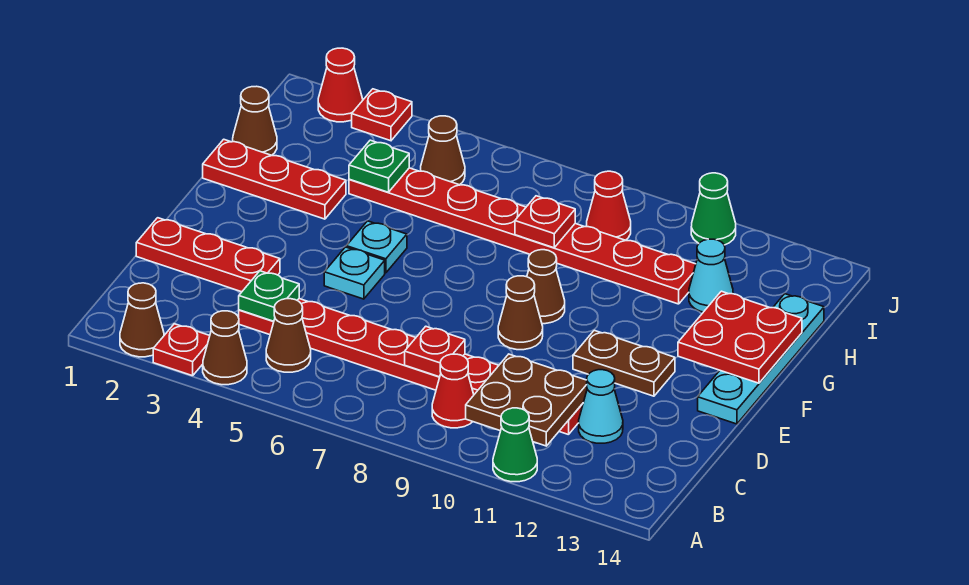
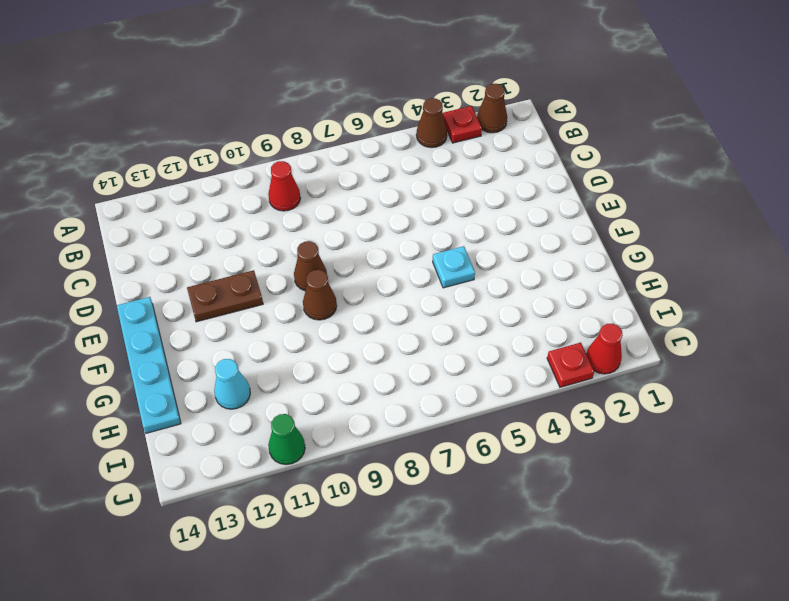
none -> green cone A11 level 1
none -> brown cone B5 level 1
none -> red plate C4:C11 level 1
none -> cyan cone C12 level 1

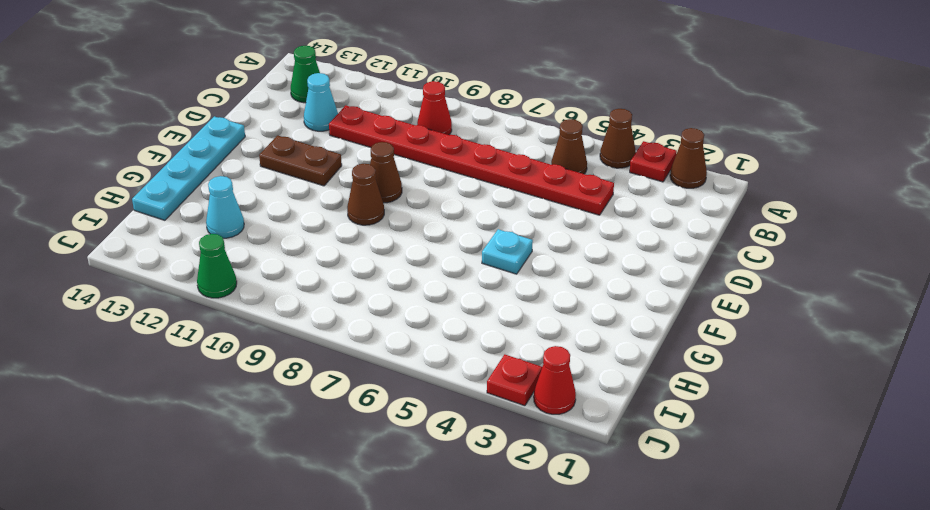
green cone B13 level 1 -> green cone A11 level 1
none -> red plate D1:D3 level 1
none -> cyan plate E5 level 1
none -> red plate G1:G3 level 1
none -> brown cone H1 level 1

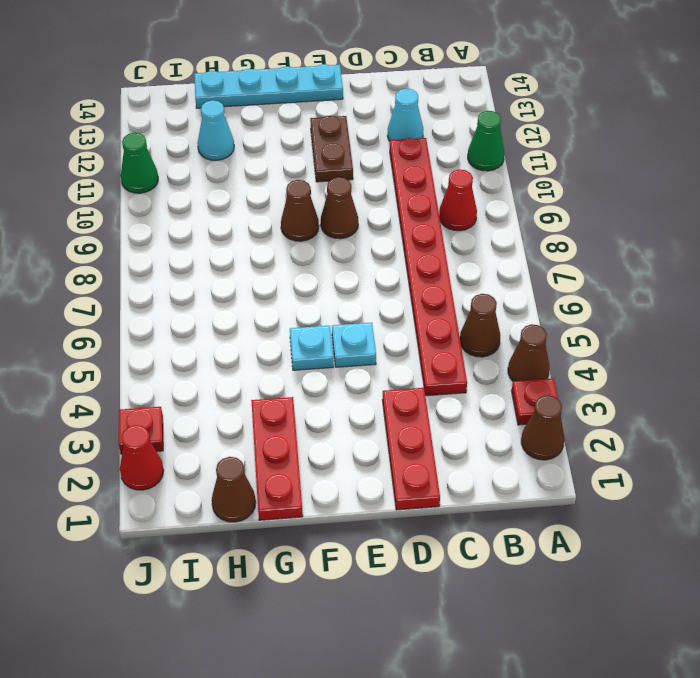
none -> red plate H4:H11 level 1
none -> brown cone I5 level 1
none -> red cone I9 level 1
none -> brown plate B10:C11 level 2

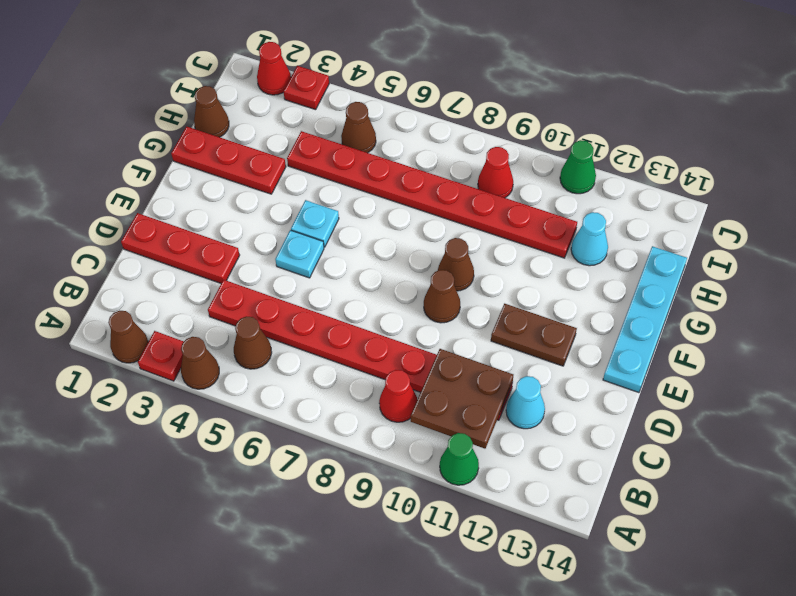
none -> green plate C4 level 2
none -> red plate C8 level 2
none -> red plate F13:G14 level 2
none -> green plate H4 level 2

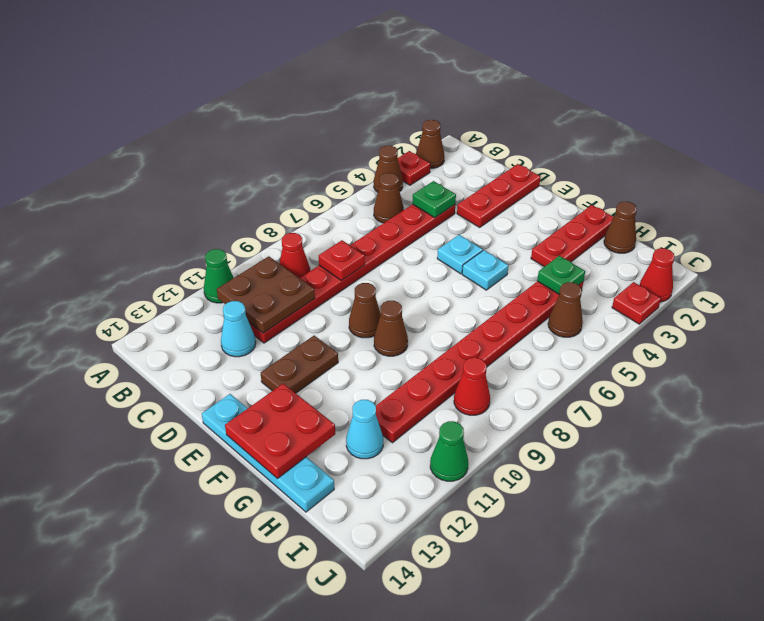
none -> red plate H8 level 2

